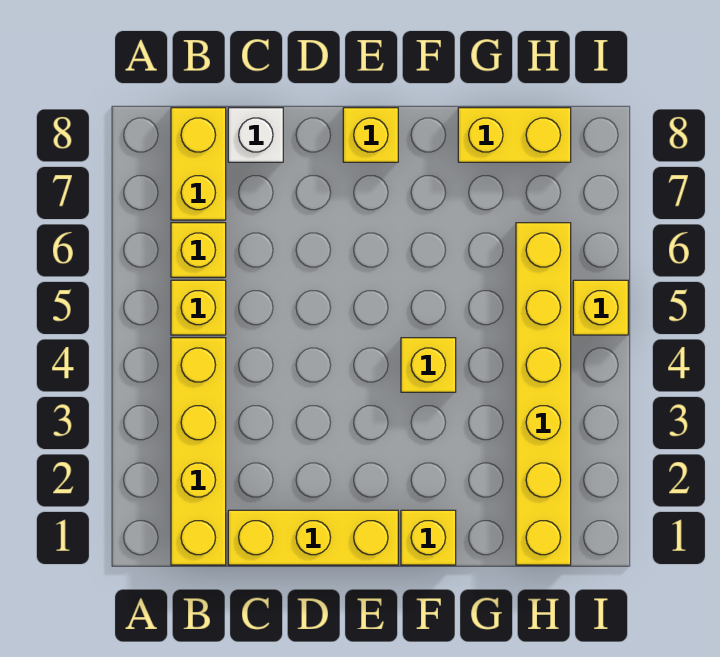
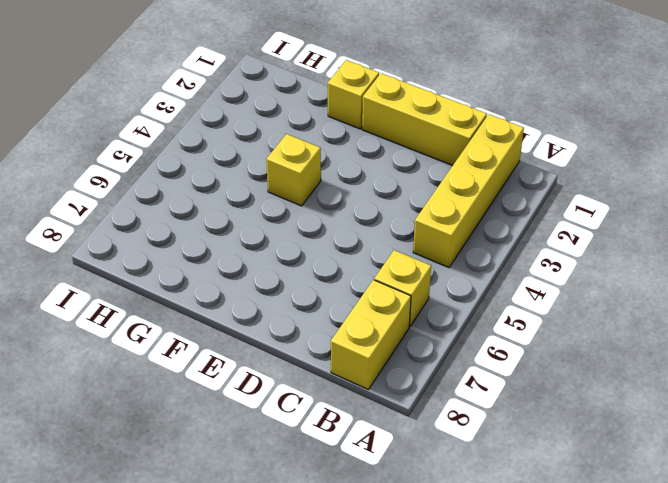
none -> yellow brick B5 level 1
none -> white brick C8 level 1
none -> yellow brick E8 level 1

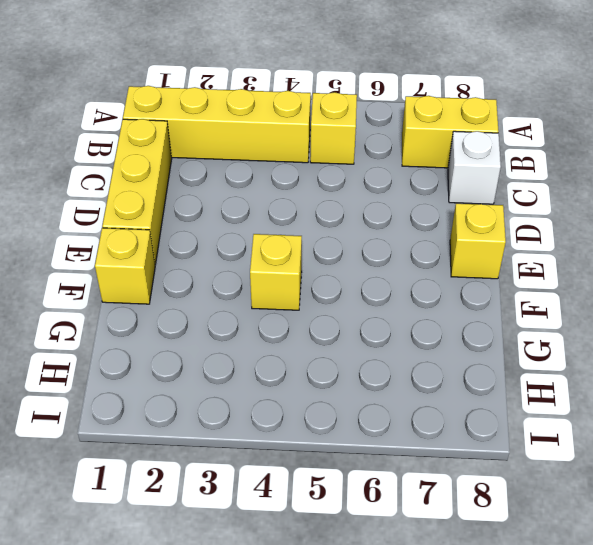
none -> yellow brick B6 level 1
none -> yellow brick G8:H8 level 1
none -> yellow brick H1:H6 level 1

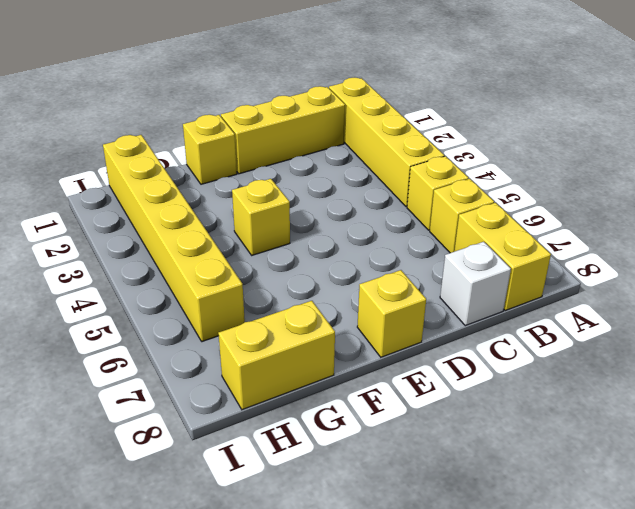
none -> yellow brick I5 level 1

